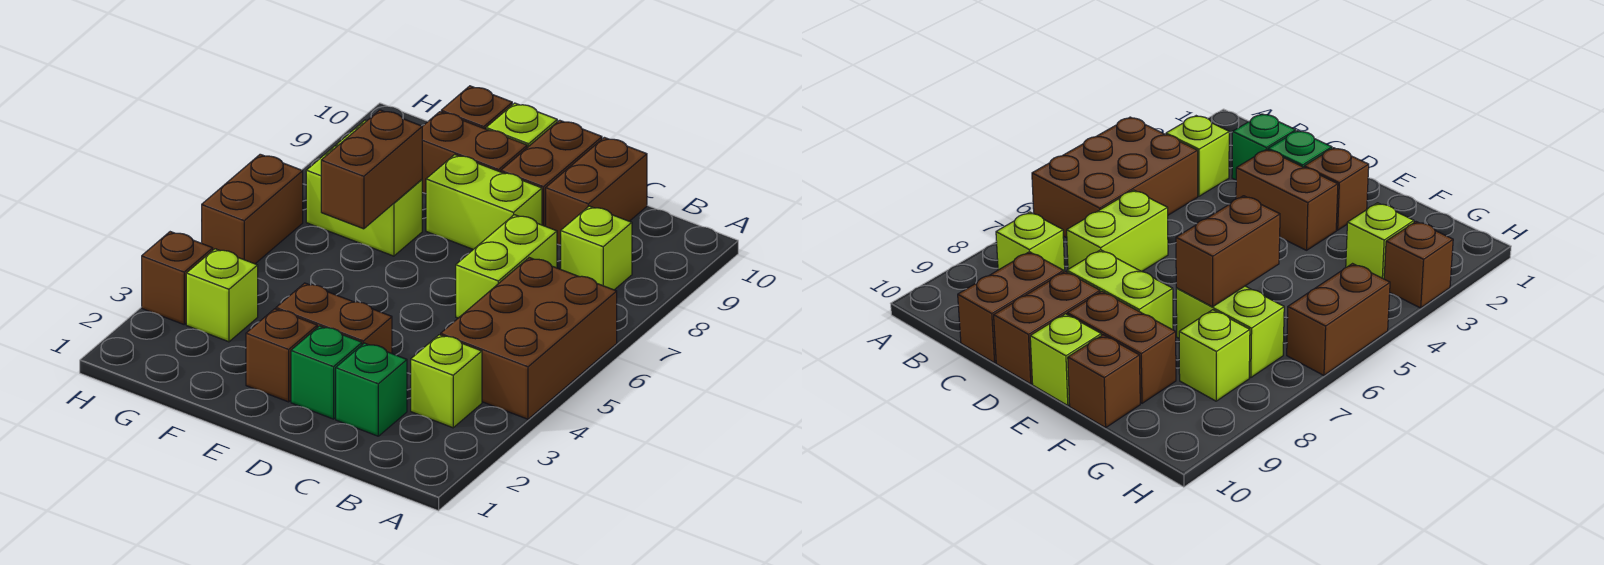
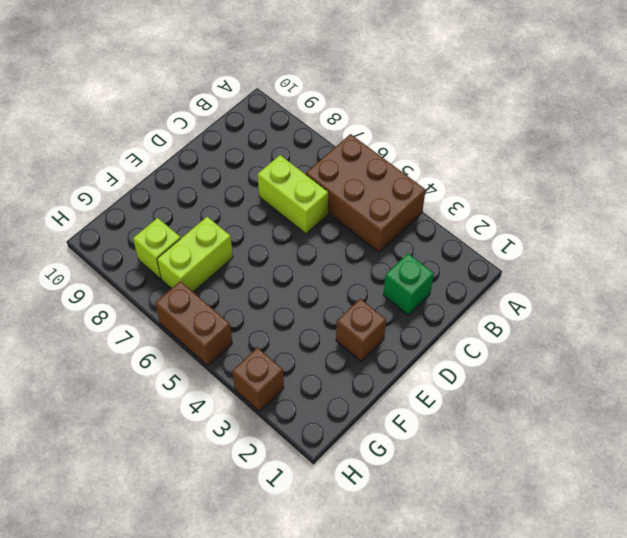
none -> lime brick B3 level 1
none -> lime brick B8 level 1
none -> brown brick C9:C10 level 1

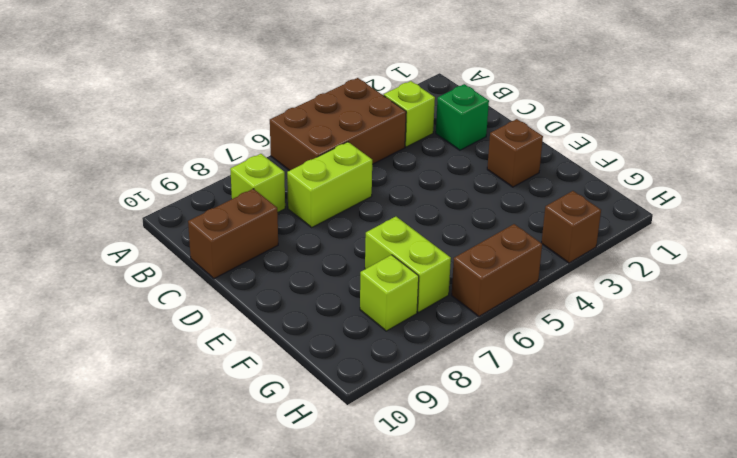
none -> green brick D2 level 1
none -> brown brick D3:E3 level 1
none -> lime brick D8:E8 level 1

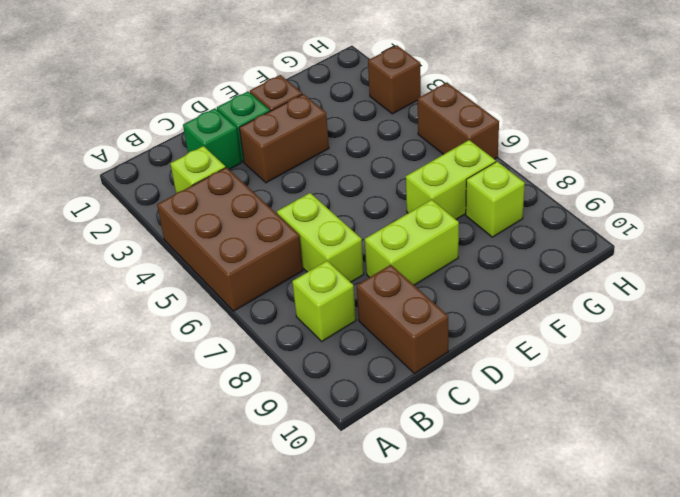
none -> brown brick D9:D10 level 1
none -> brown brick E9:F9 level 1
none -> lime brick E10 level 1

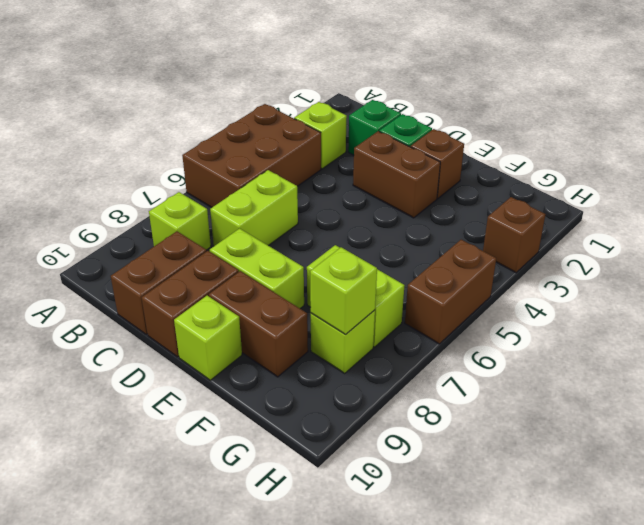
lime brick G8 level 2 -> lime brick G3 level 1
none -> brown brick F10 level 1
none -> brown brick F6:F7 level 2

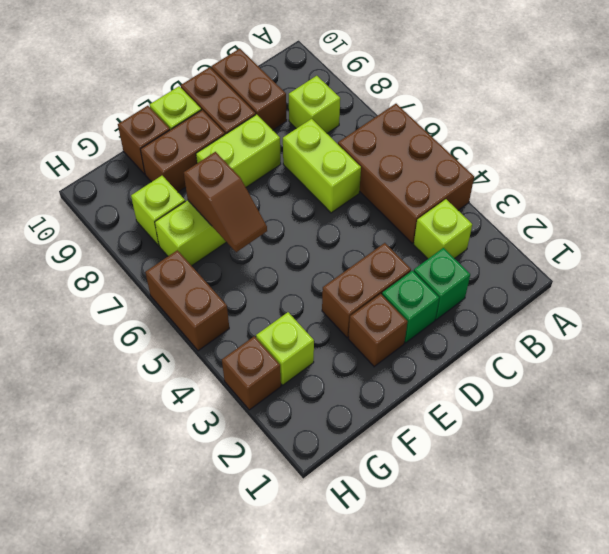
brown slope F6:F7 level 2 top 7 -> brown brick F6:F7 level 2

